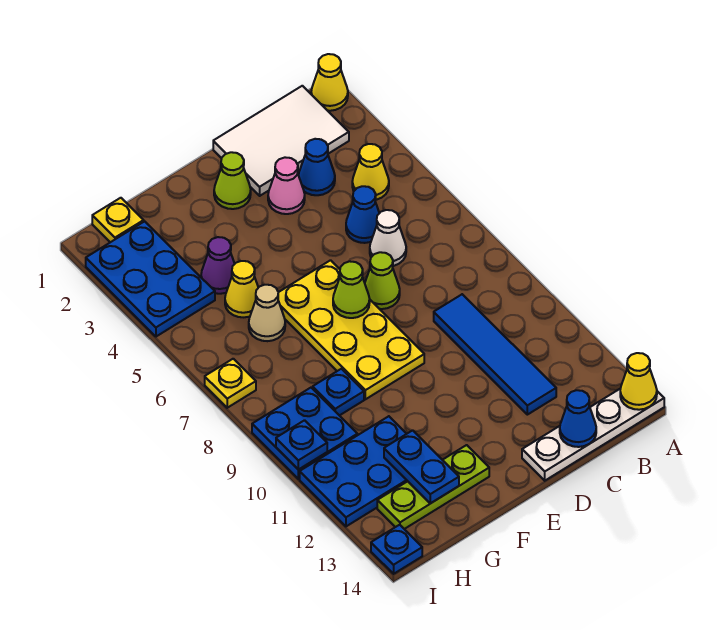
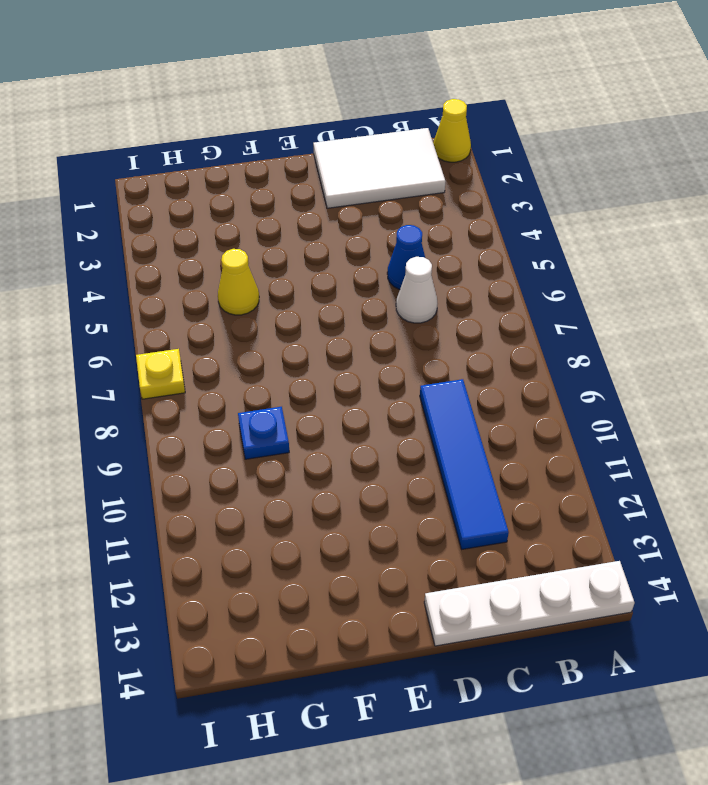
none -> yellow cone B4 level 1
none -> blue cone C3 level 1
none -> pink cone D3 level 1

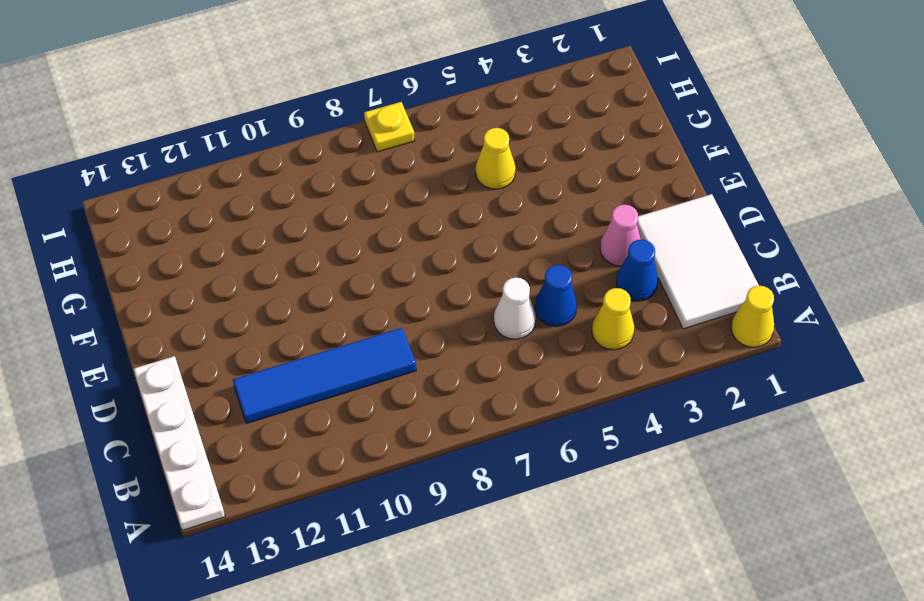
none -> lime cone D7 level 1
none -> lime cone E2 level 1
none -> yellow plate E6:F9 level 1

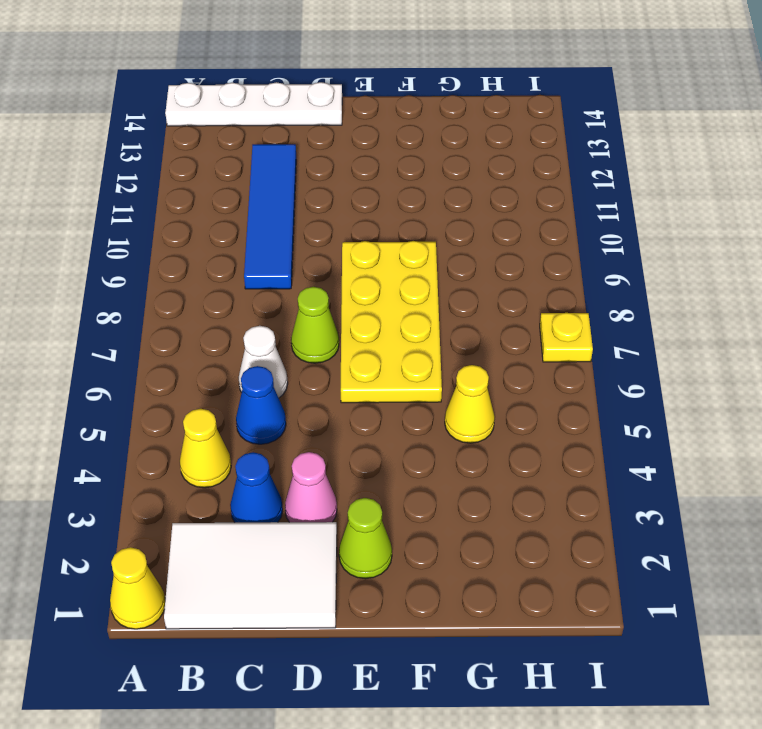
none -> lime plate F13:H13 level 1
none -> purple cone G4 level 1
none -> tan cone G6 level 1

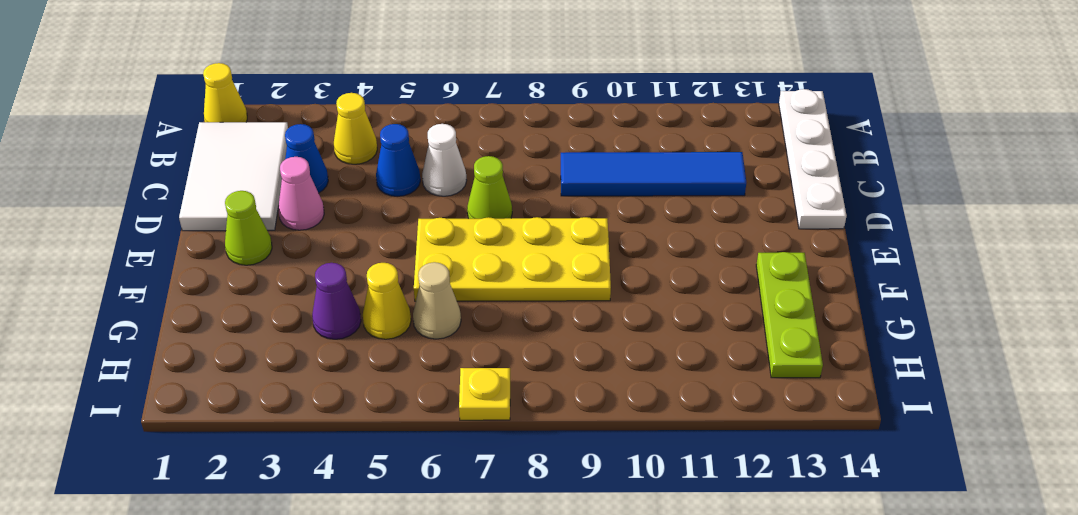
none -> blue plate G9 level 1
none -> blue plate G11:I12 level 1
none -> yellow plate H1 level 1

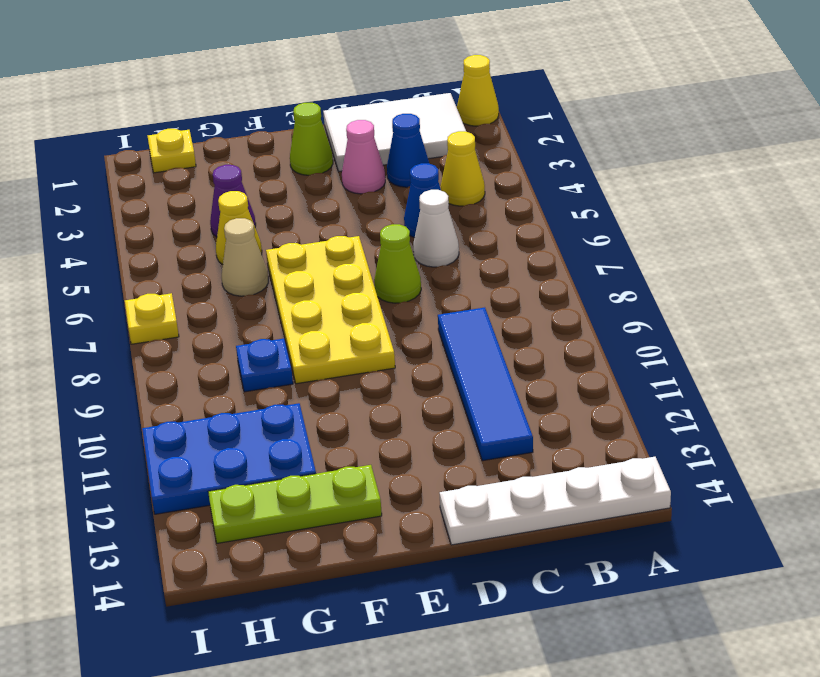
none -> blue plate H2:I4 level 1
none -> blue plate H9:I10 level 1
none -> blue plate I14 level 1

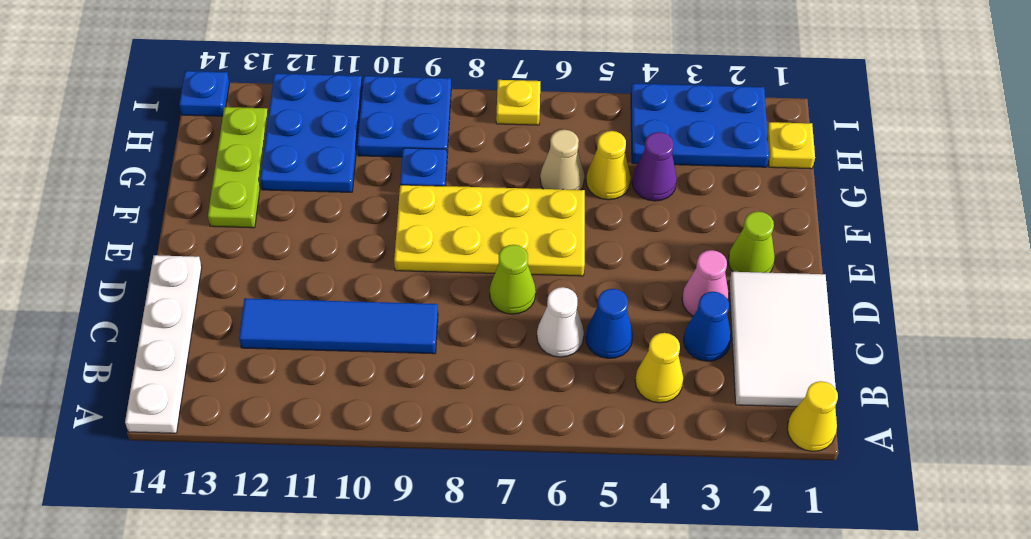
none -> yellow cone A14 level 2
none -> blue cone C14 level 2
none -> lime cone E7 level 2

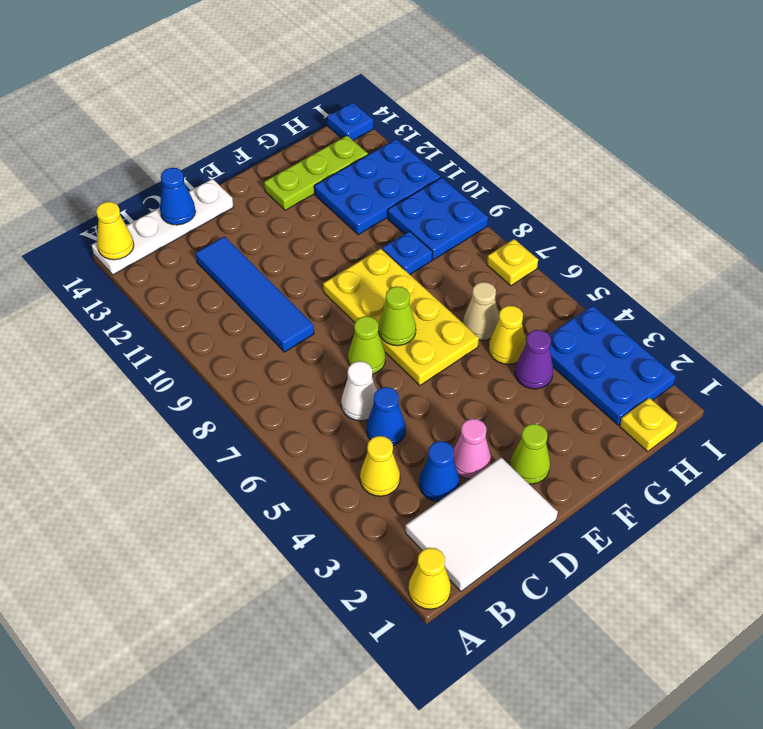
none -> blue plate G12:G13 level 2
none -> blue plate I10 level 2

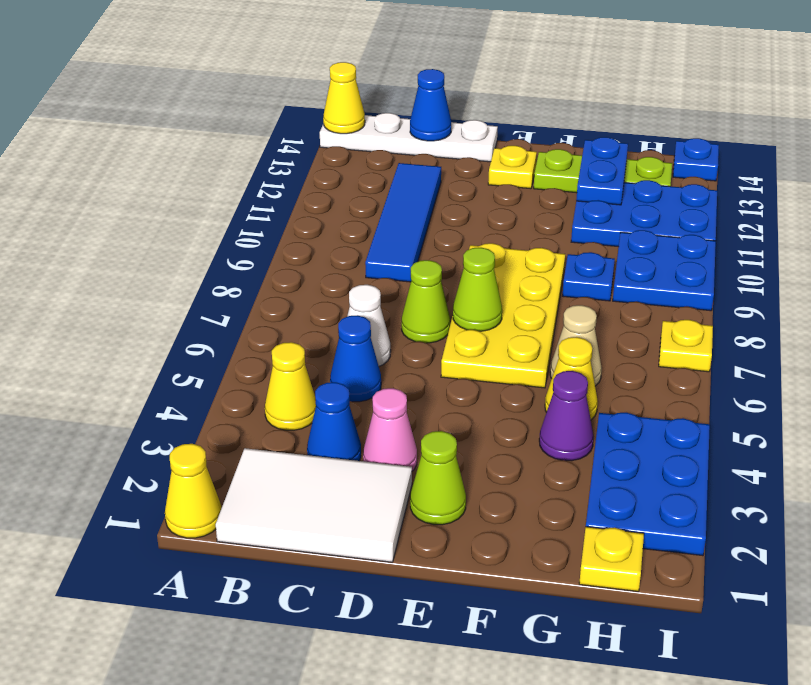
yellow plate E13 level 1 -> none
none -> blue plate I10 level 2

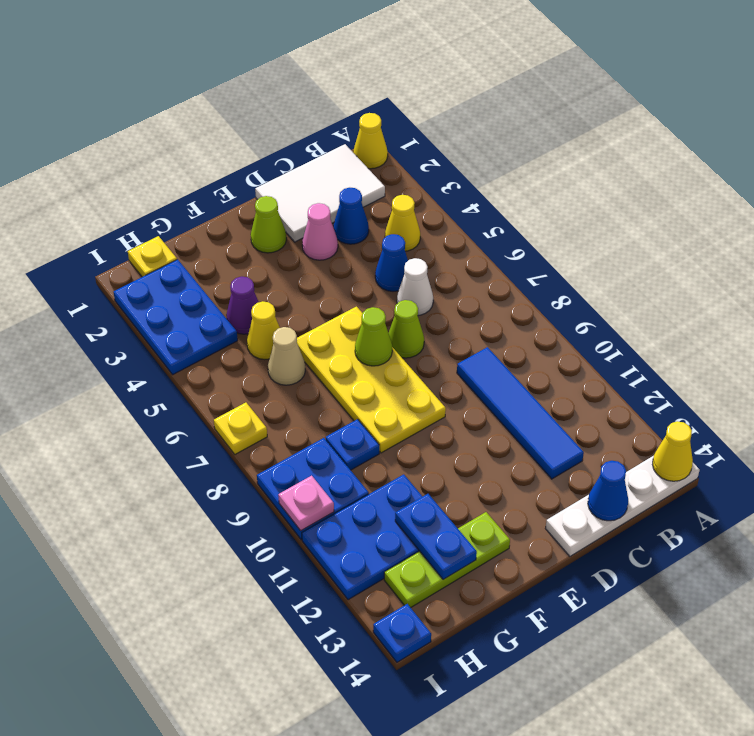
pink plate I10 level 2 -> blue plate I10 level 2

